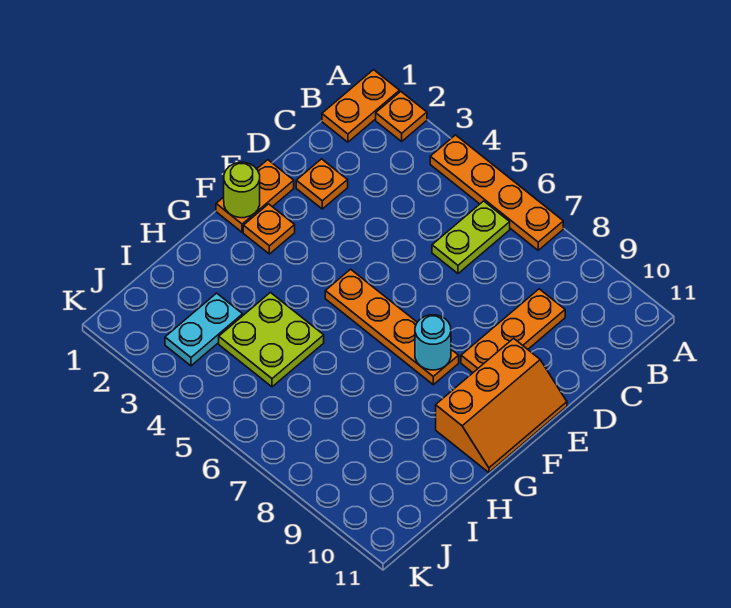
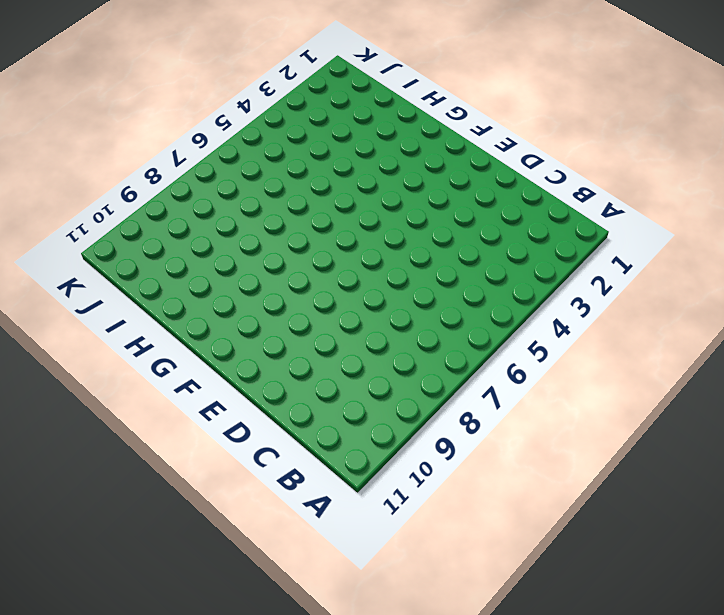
none -> orange plate A1:B1 level 1
none -> orange plate A2 level 1
none -> orange plate A4:A7 level 1

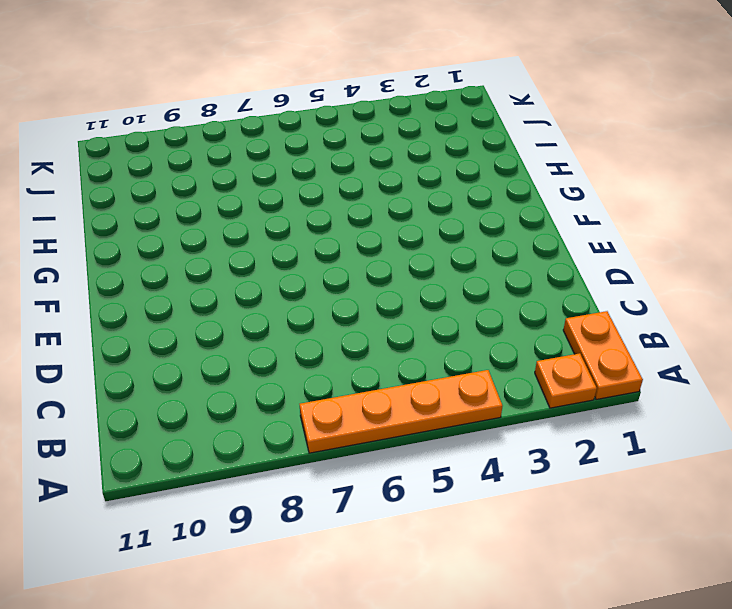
none -> lime plate B6:C6 level 1
none -> orange plate C9:E9 level 1
none -> orange plate D2 level 1

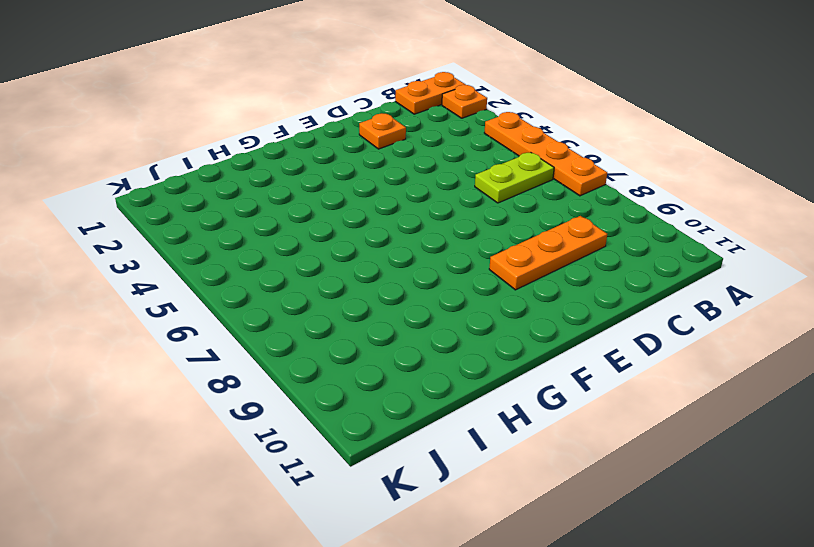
none -> orange plate E1:F1 level 1
none -> orange slope E10:G11 level 1 top 10
none -> orange plate F2 level 1

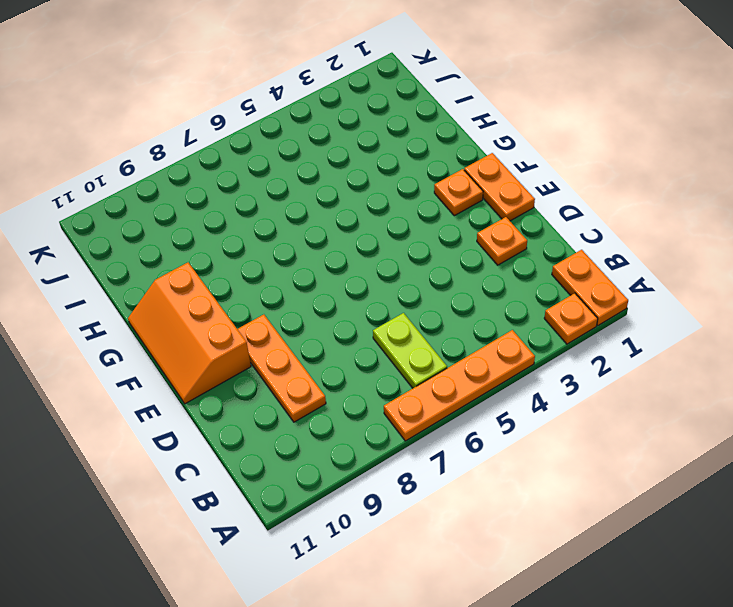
none -> orange plate F5:F8 level 1
none -> lime plate H4:I5 level 1
none -> cyan plate I3:J3 level 1

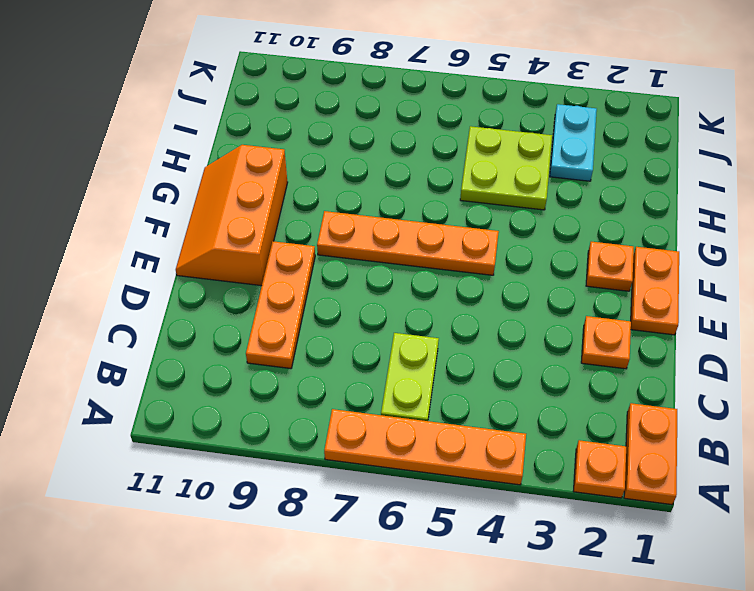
none -> lime round brick F1 level 2
none -> cyan round brick F8 level 2

